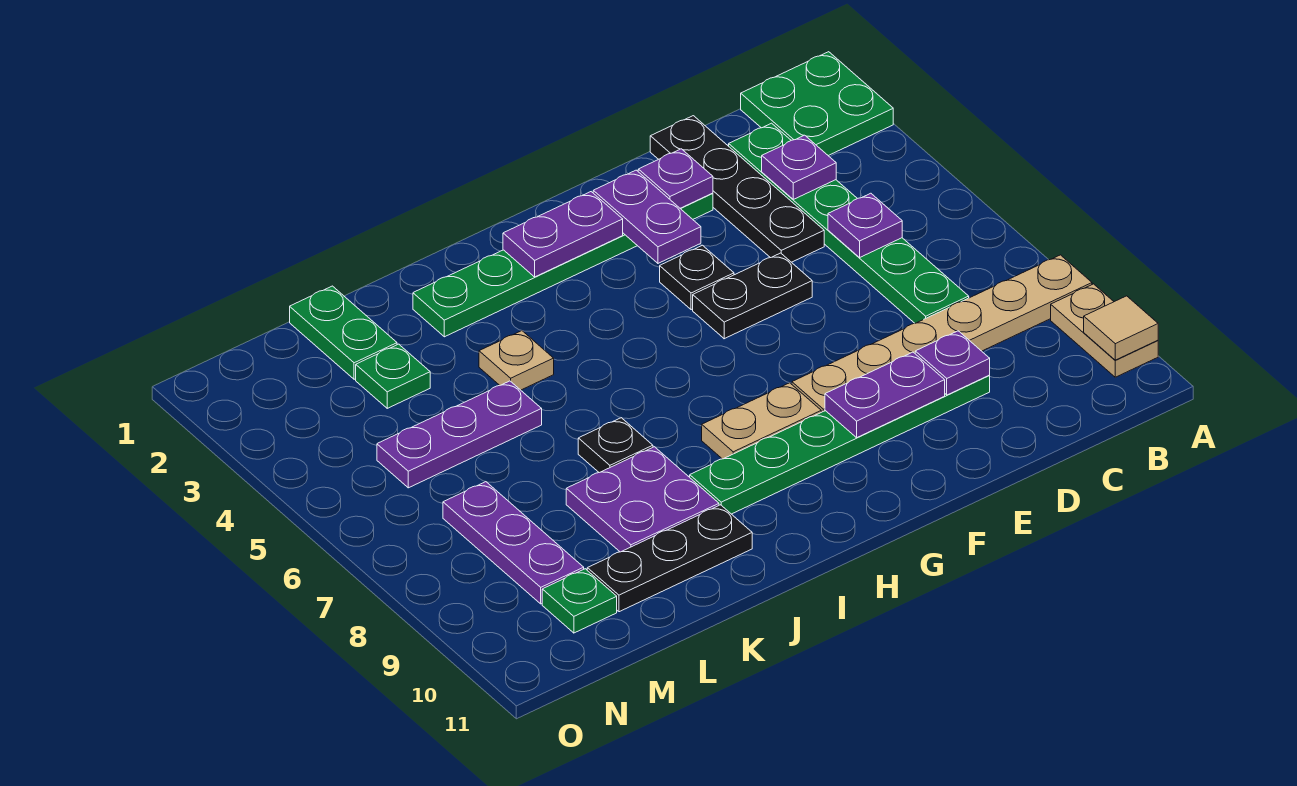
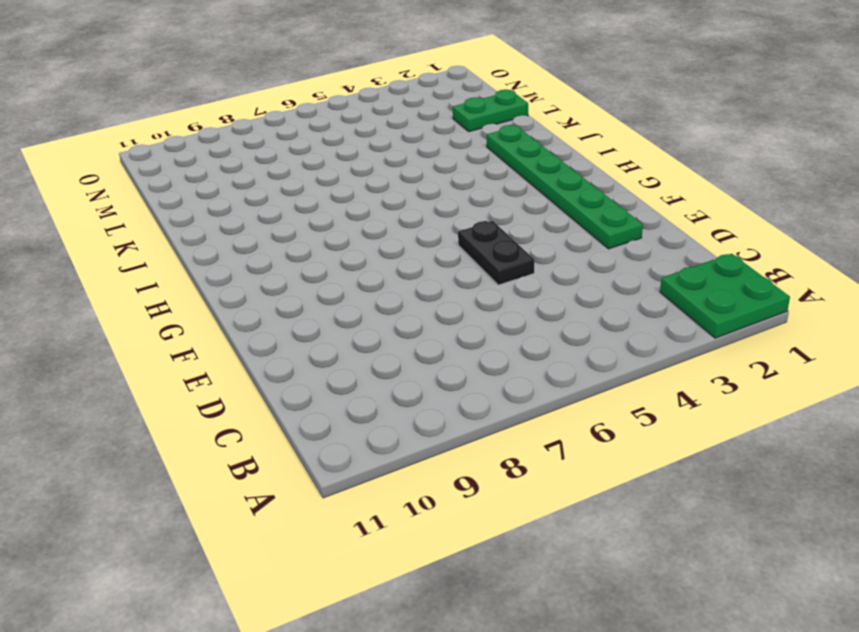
none -> tan plate A8:F8 level 1
none -> tan plate A9:A10 level 1
none -> green plate C2:C7 level 1

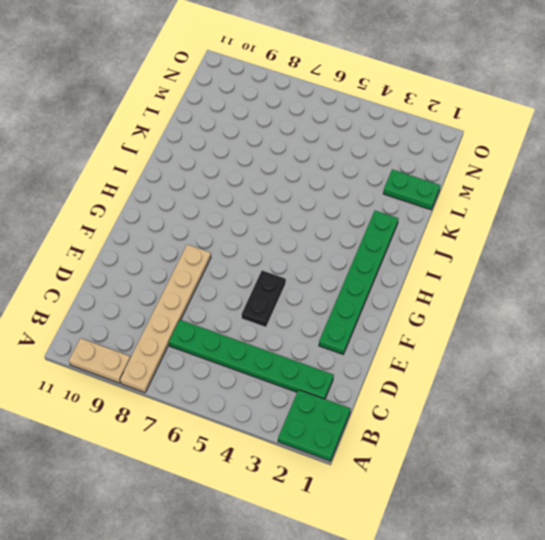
none -> black plate D1:D4 level 1
none -> green plate D9:I9 level 1
none -> black plate F4 level 1

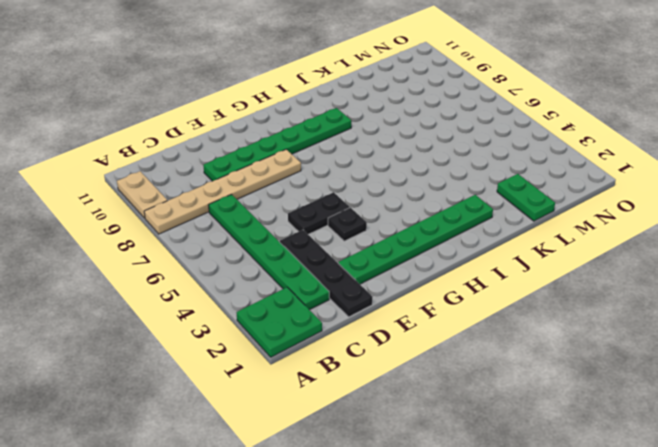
none -> tan plate G8:H8 level 1
none -> tan plate J4 level 1
none -> black plate J7 level 1

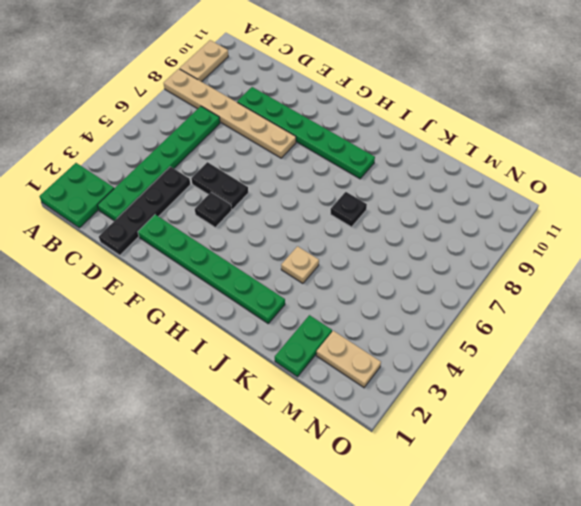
tan plate M2:N2 level 1 -> tan plate G8:H8 level 1
none -> purple plate J8:K9 level 1
none -> black plate J10:L10 level 1
none -> purple plate K5:M5 level 1

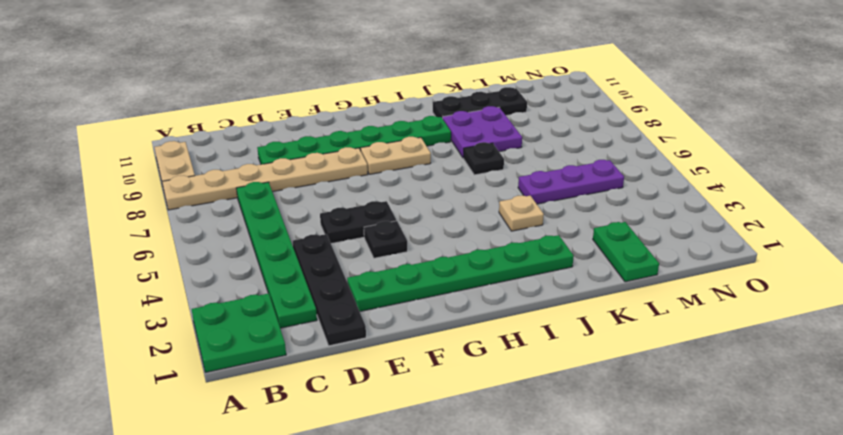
none -> green plate L3 level 1
none -> purple plate M7:M9 level 1
none -> green plate M10 level 1

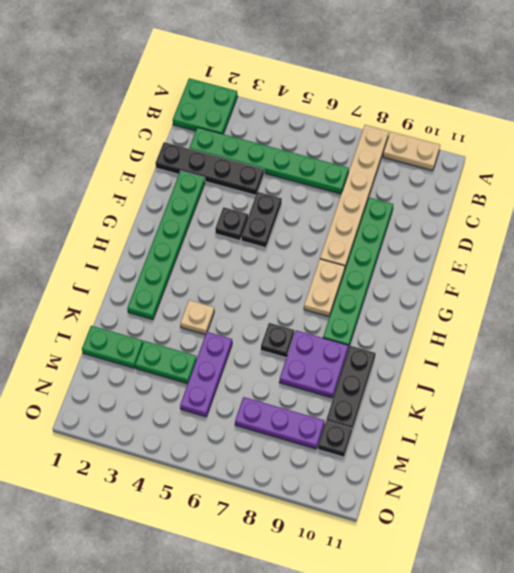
green plate L3:L4 level 1 -> green plate L3 level 1
black plate M10 level 1 -> green plate M10 level 1
none -> tan tile A10 level 2
none -> purple plate C3 level 2
none -> purple plate C5 level 2

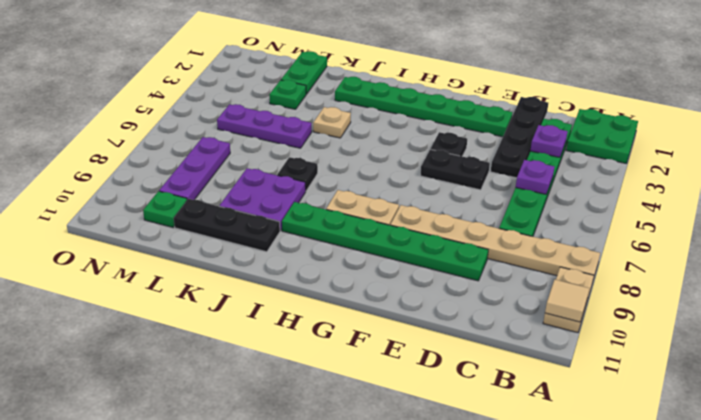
none -> purple plate D9 level 2
none -> purple plate E2 level 2
none -> purple plate E9:F9 level 2

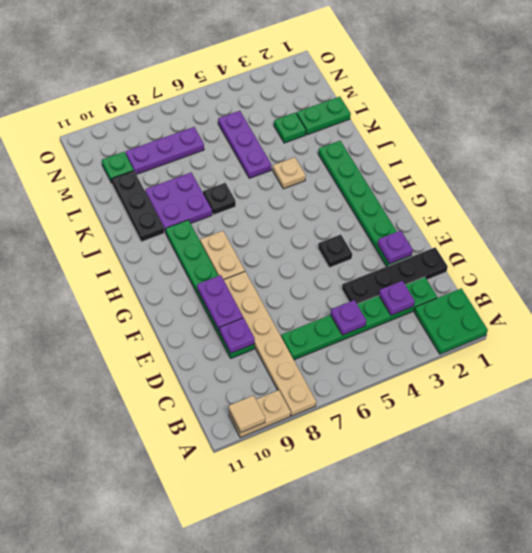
none -> black plate E5:F5 level 1
none -> purple plate F2:F3 level 2
none -> purple plate G2:H2 level 2

